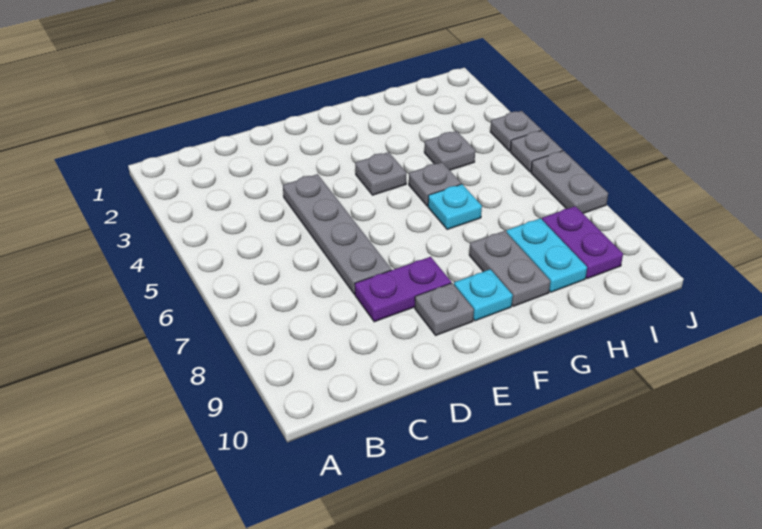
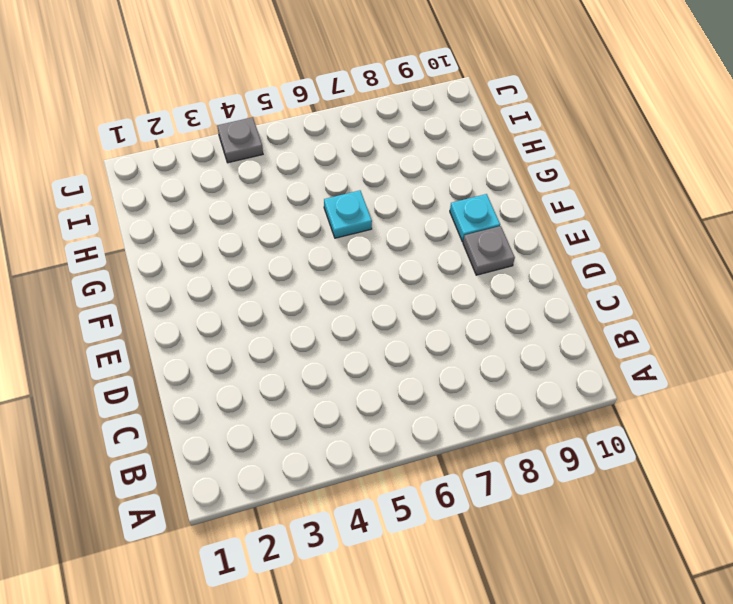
none -> grey plate D4:D7 level 1
none -> purple plate D8:E8 level 1
none -> grey plate F4 level 1

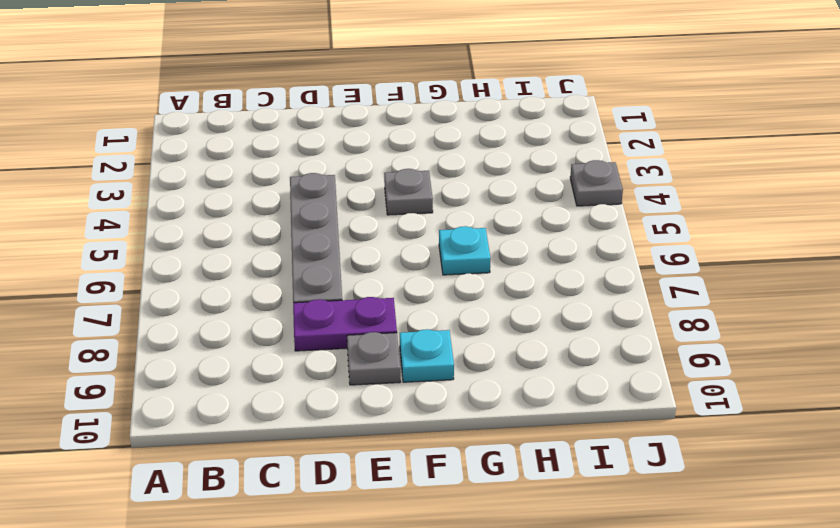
none -> grey plate G5 level 1
none -> grey plate G8:G9 level 1
none -> grey plate H4 level 1

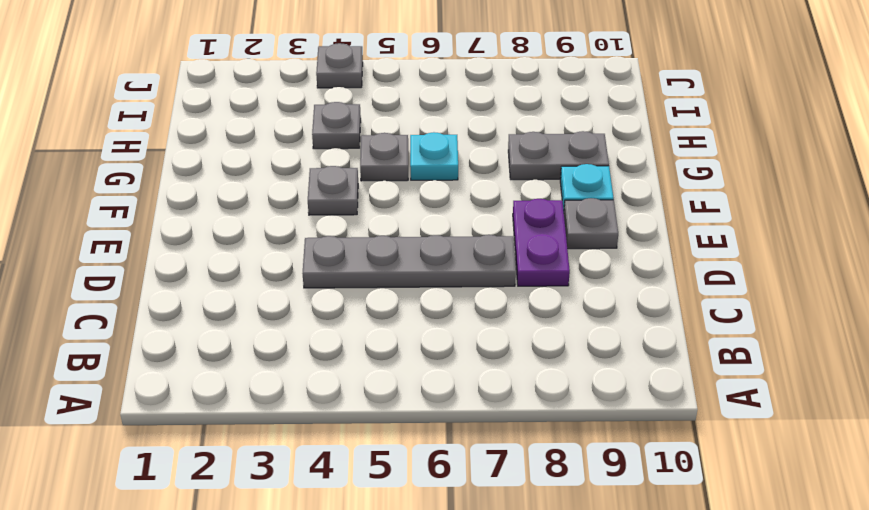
none -> cyan plate H8:H9 level 1
none -> purple plate I8:I9 level 1
none -> grey plate J5 level 1

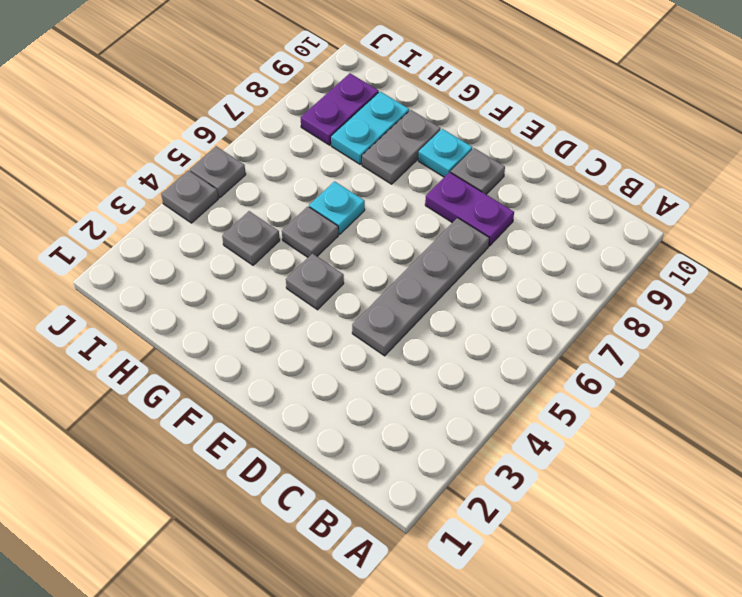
none -> grey plate J6:J7 level 1

